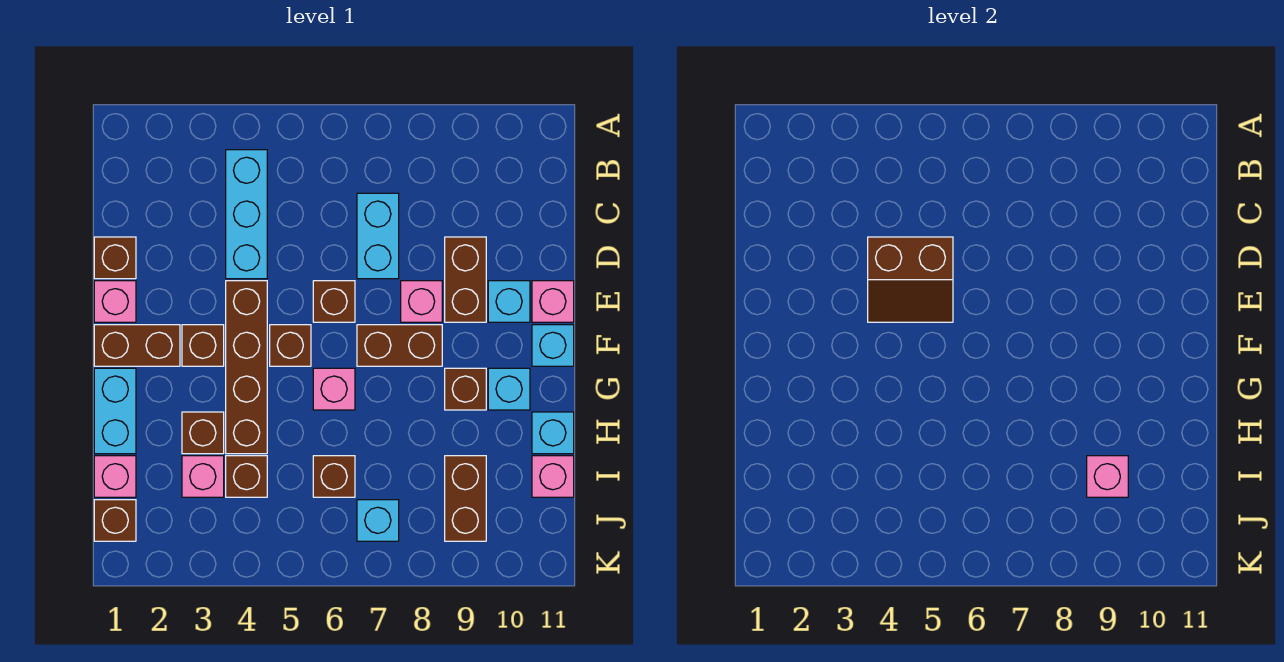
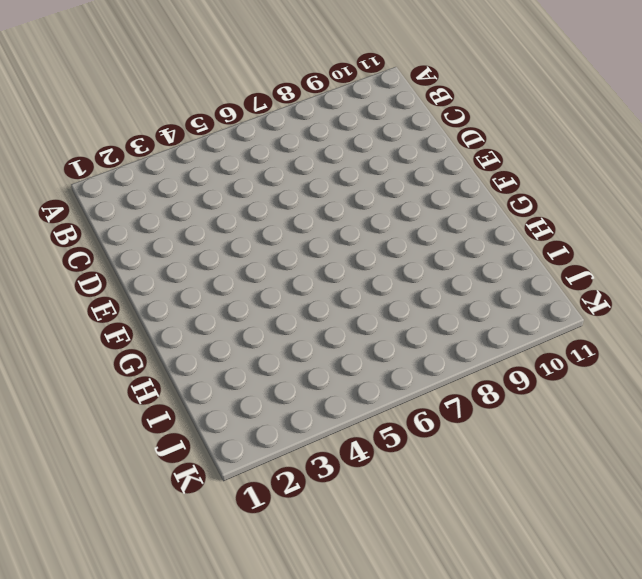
none -> cyan brick B4:D4 level 1
none -> cyan brick C7:D7 level 1
none -> brown brick D1 level 1
none -> brown brick D9:E9 level 1

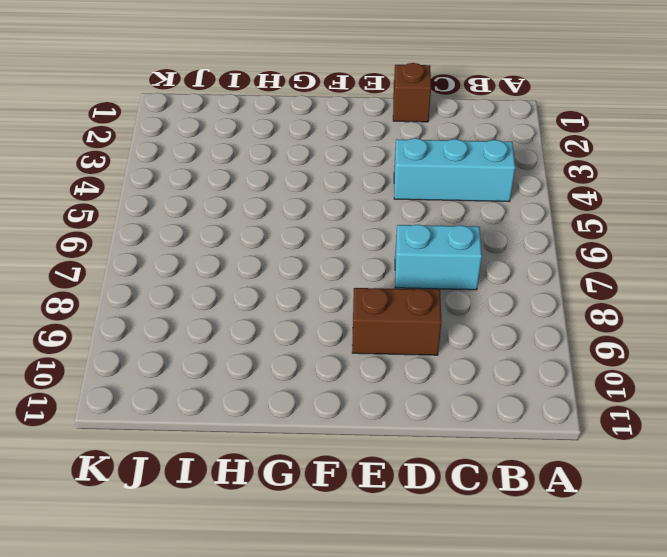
none -> pink brick E1 level 1
none -> brown brick E4:H4 level 1
none -> brown brick E6 level 1
none -> pink brick E8 level 1

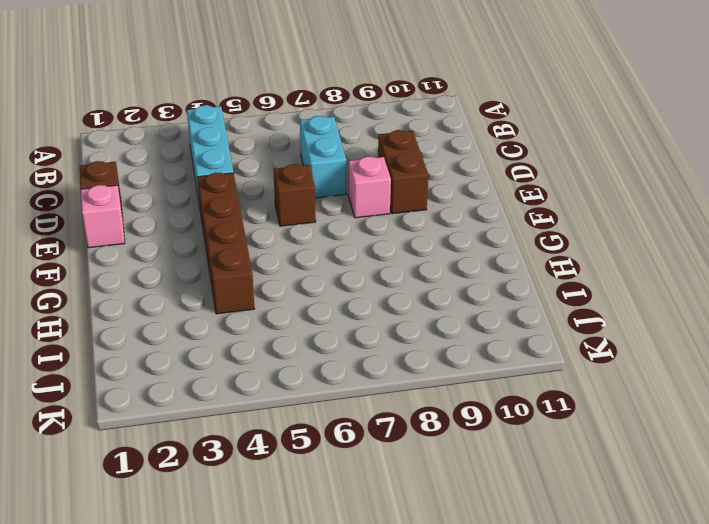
none -> cyan brick E10 level 1
none -> pink brick E11 level 1
none -> brown brick F1:F2 level 1
none -> brown brick F3 level 1

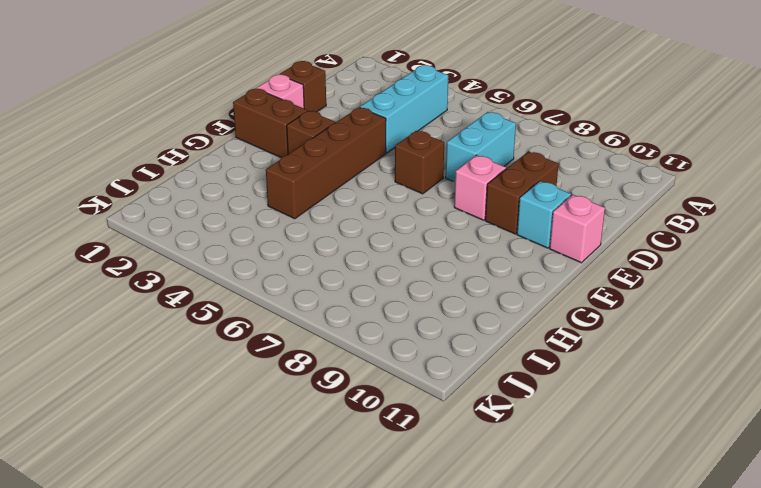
none -> brown brick F5 level 1
none -> brown brick F7:F8 level 1
none -> cyan brick F11 level 1
none -> cyan brick G1:H1 level 1

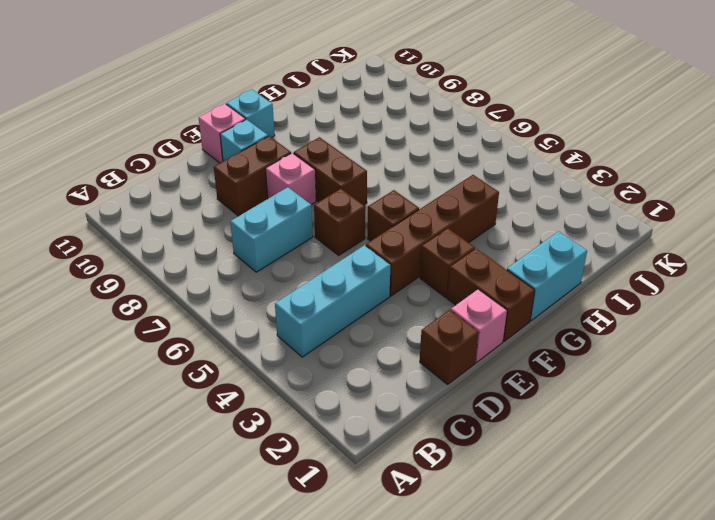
none -> pink brick G6 level 1
none -> brown brick G9 level 1
none -> cyan brick G10 level 1
none -> brown brick H3 level 1

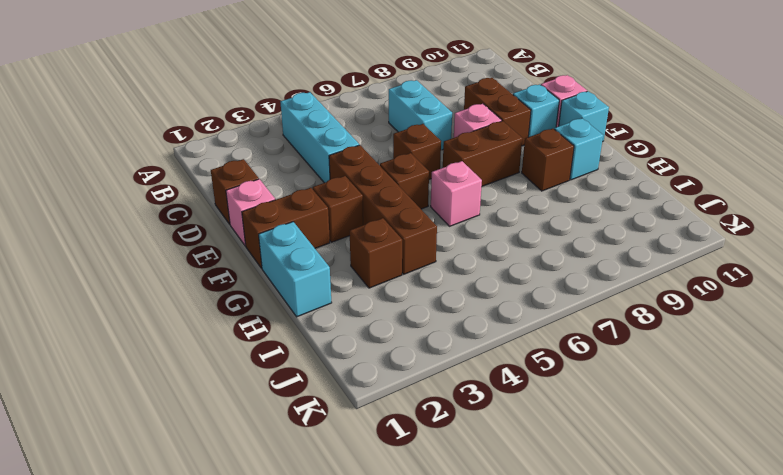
none -> cyan brick H11 level 1
none -> pink brick I1 level 1
none -> pink brick I3 level 1
none -> brown brick I4 level 1

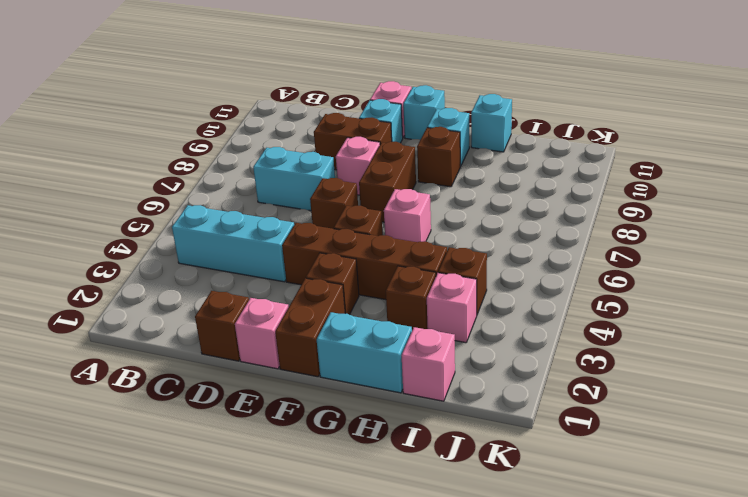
none -> brown brick I6 level 1
none -> brown brick I9:J9 level 1
none -> pink brick I11 level 1
none -> brown brick J1 level 1

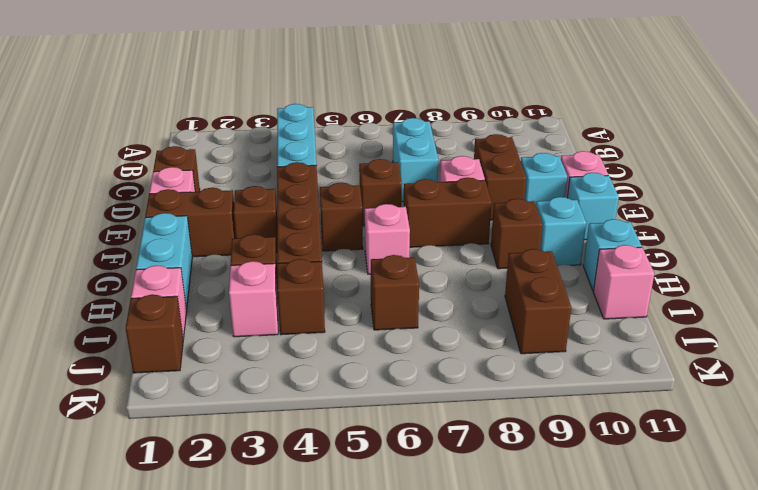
none -> cyan brick J7 level 1
none -> brown slope D4:E5 level 2 top D
none -> pink brick I9 level 2

